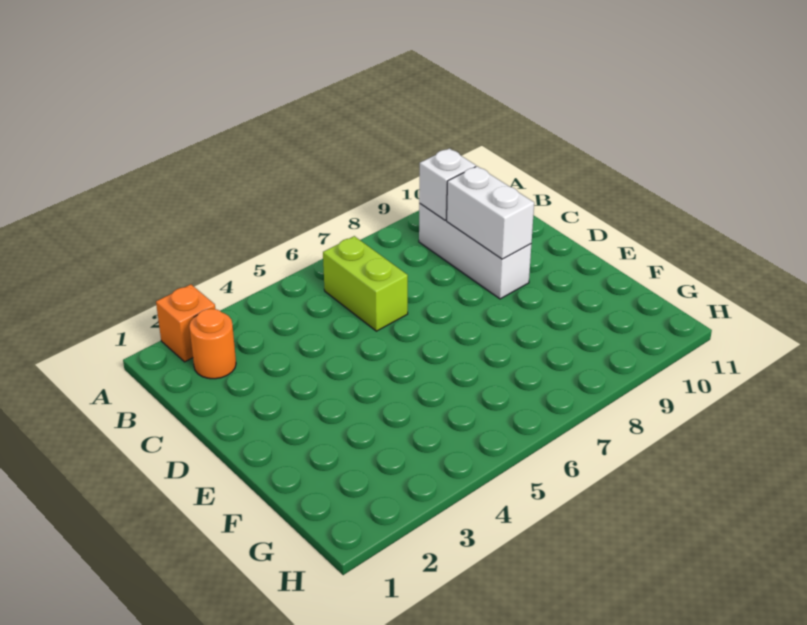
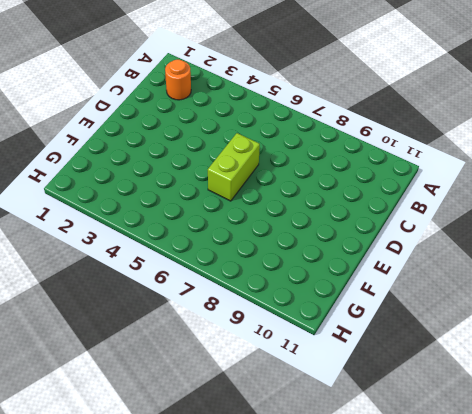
lime brick D6:E6 level 1 -> lime brick B6:C6 level 1
none -> orange brick A2 level 1
none -> white brick B9:D9 level 1

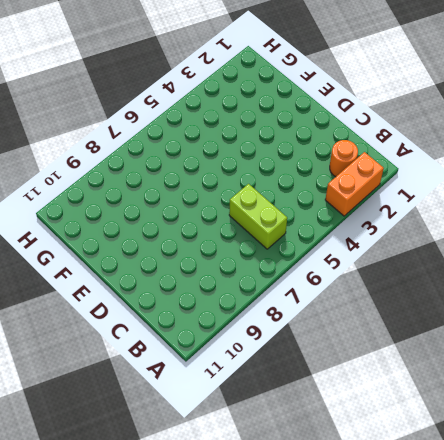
orange brick A2:A3 level 1 -> orange brick A2 level 1
none -> white brick B9:D9 level 1
none -> white brick B9 level 2

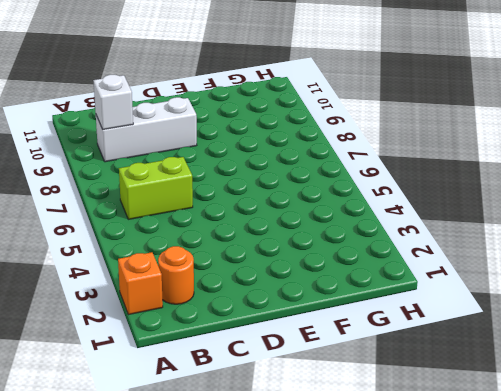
none -> white brick C9:D9 level 2

